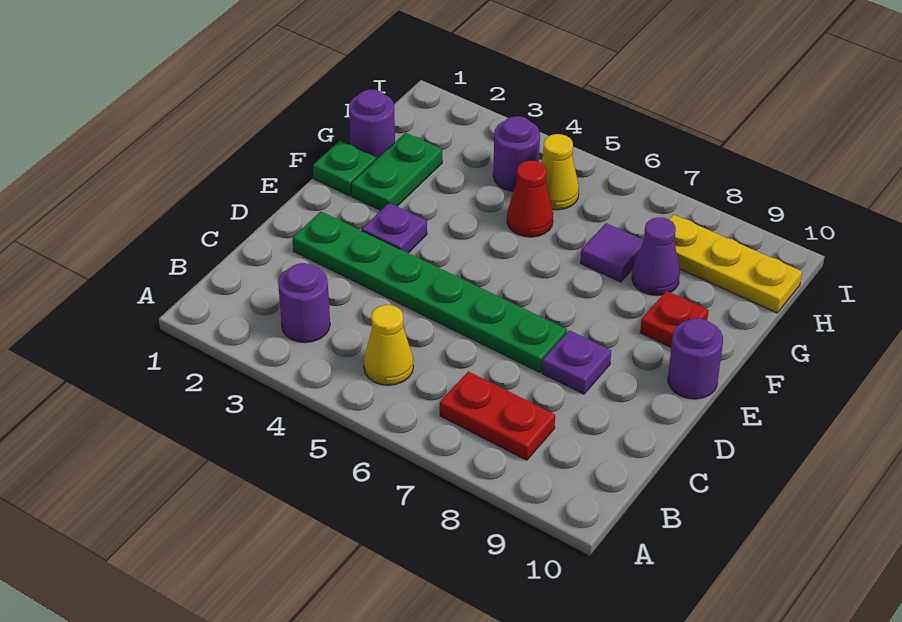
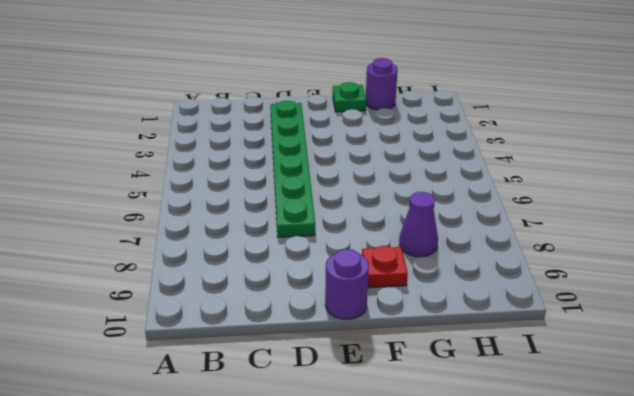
none -> purple round brick B3 level 1
none -> yellow cone B5 level 1
none -> red plate B7:B8 level 1

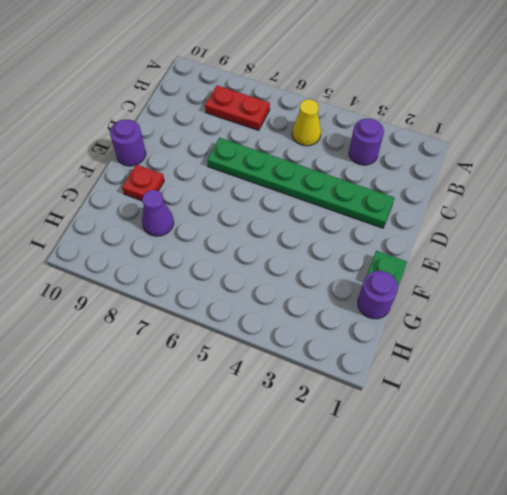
none -> purple plate D8 level 1
none -> purple plate E3 level 1
none -> green plate F2:G2 level 1

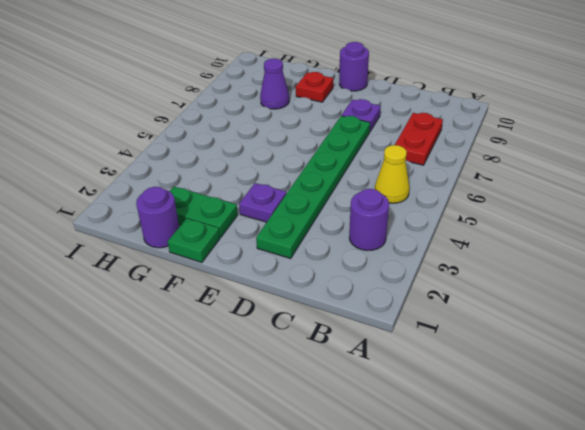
none -> red cone G5 level 1
none -> purple tile G7 level 1
none -> purple round brick H4 level 1

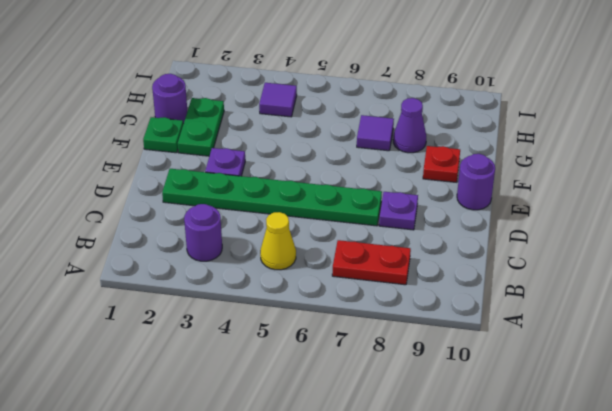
purple tile H4 level 1 -> purple round brick H4 level 1
none -> red cone G5 level 1
none -> yellow cone H5 level 1
none -> yellow plate H8:H10 level 1

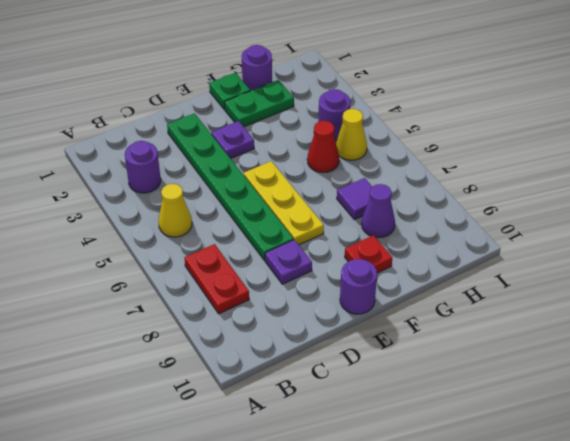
yellow plate E5:E7 level 1 -> yellow plate H8:H10 level 1

